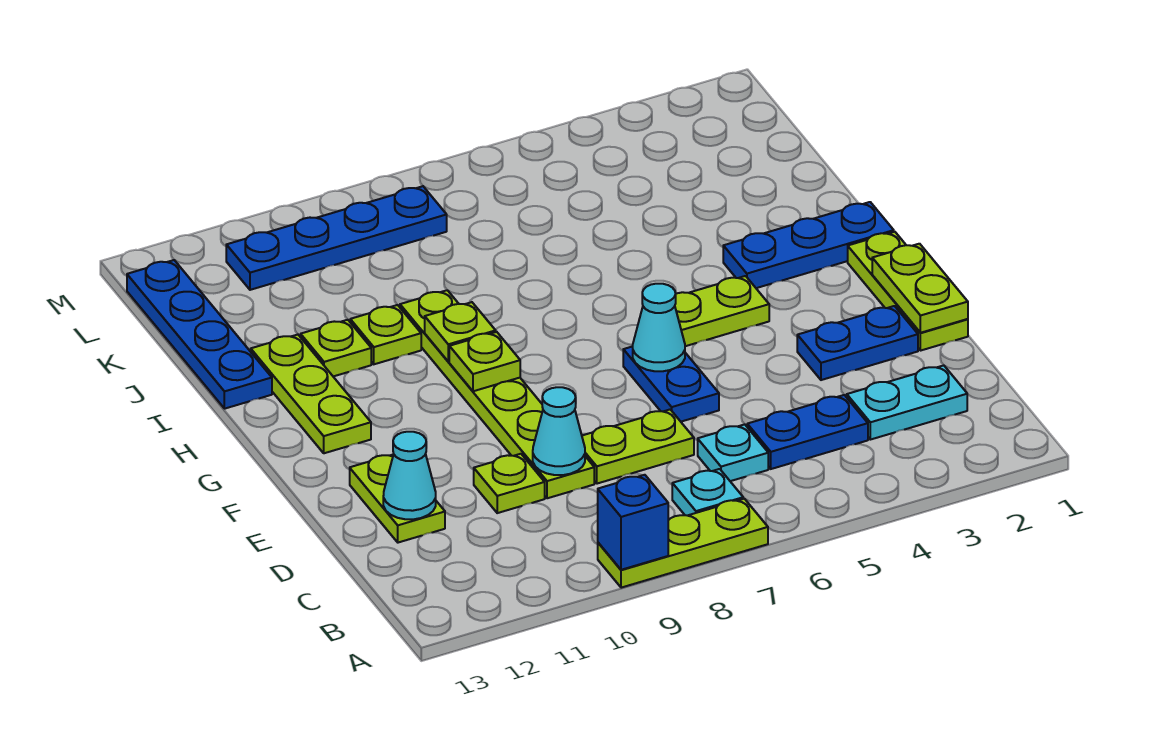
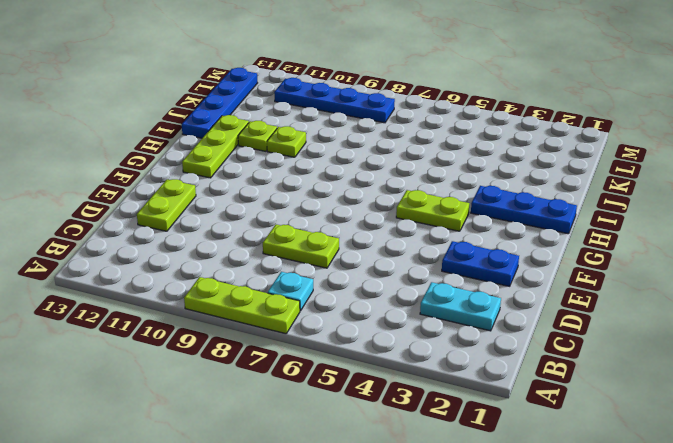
none -> blue plate C4:C5 level 1
none -> cyan plate C6 level 1
none -> lime plate D9:I9 level 1

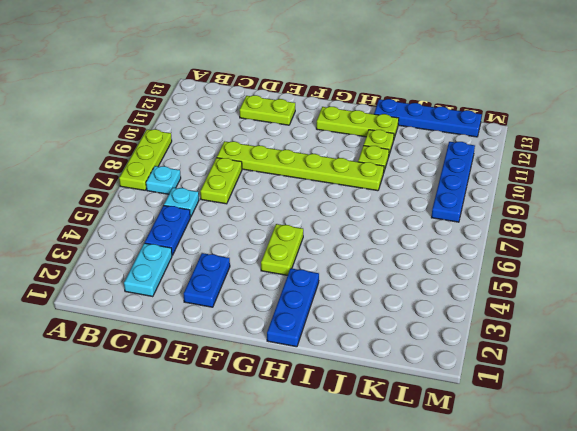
none -> lime plate D10 level 1
none -> lime plate E1:G1 level 1
none -> blue plate E6:F6 level 1

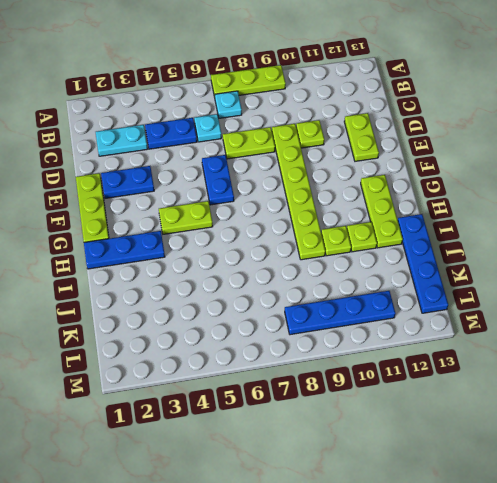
none -> blue brick A9 level 2
none -> cyan cone D9 level 2
none -> cyan cone D12 level 2

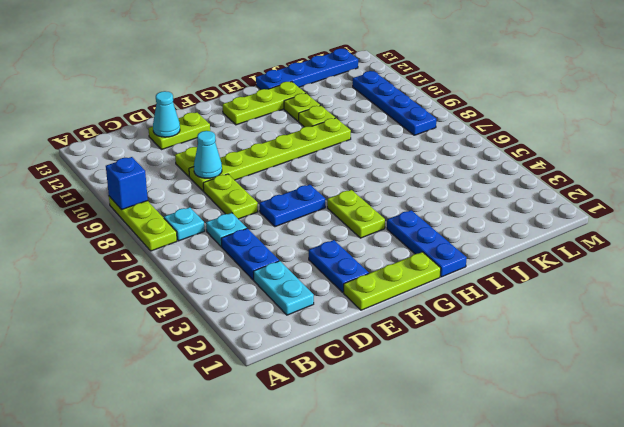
none -> lime plate E1:F1 level 2
none -> cyan cone F6 level 2
none -> lime plate G9 level 2

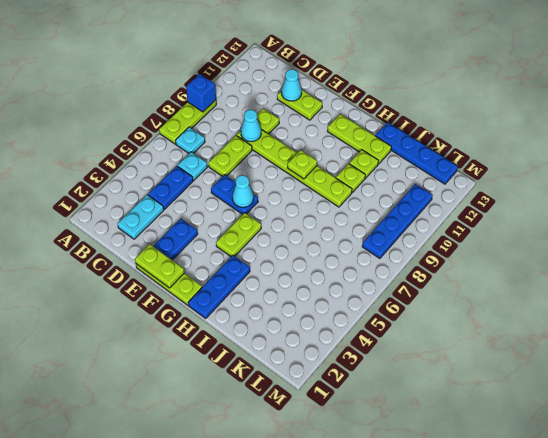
none -> lime plate H9 level 2

